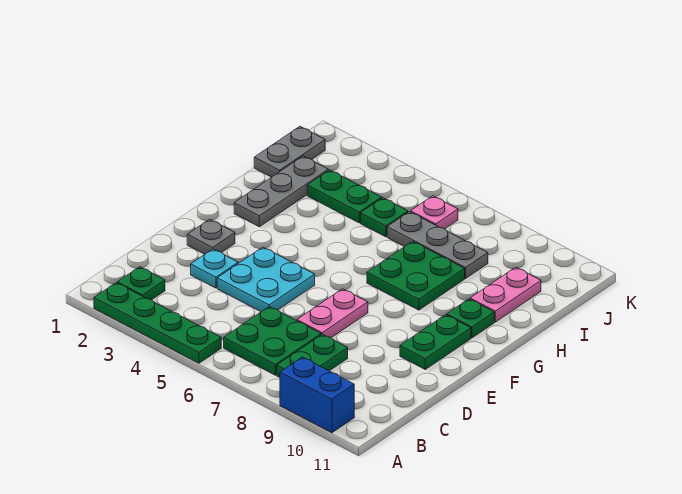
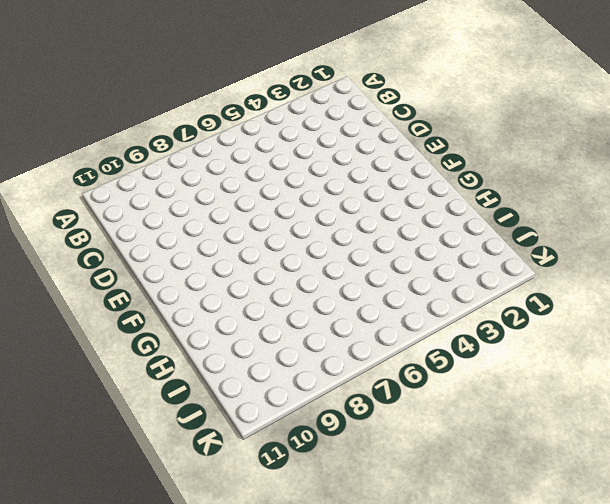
none -> green plate A2:A5 level 1
none -> blue brick A9:A10 level 1
none -> green plate B2 level 1

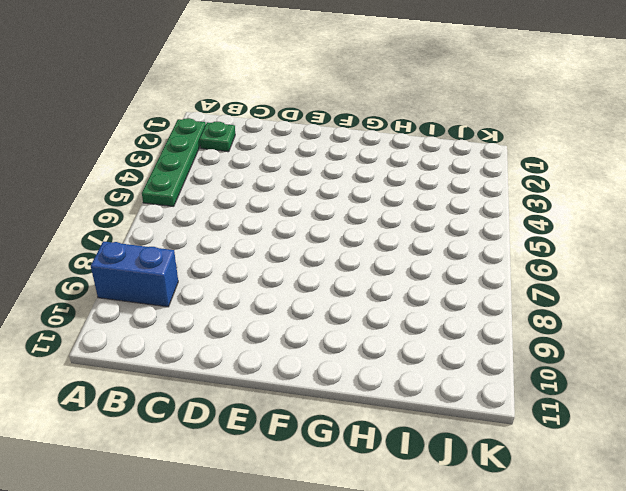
blue brick A9:B9 level 1 -> blue brick A9:A10 level 1
none -> green plate B6:C7 level 1
none -> green plate B8:C8 level 1
none -> cyan plate D3 level 1

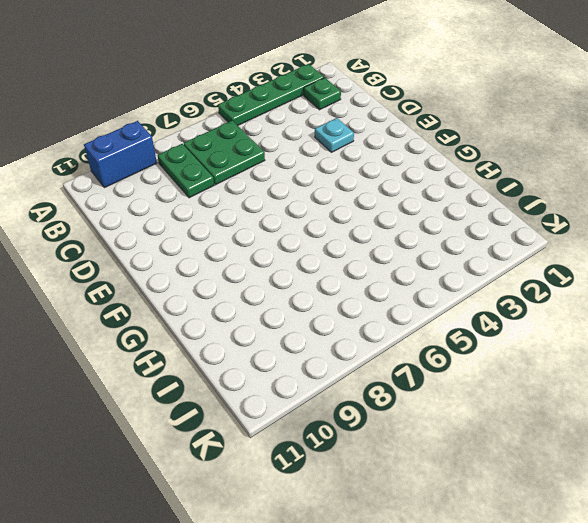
none -> cyan plate D4:E5 level 1
none -> pink plate D7:E7 level 1
none -> grey plate E2 level 1

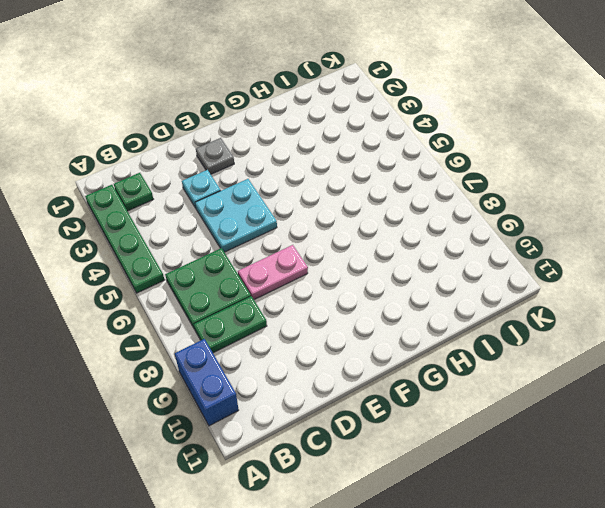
none -> green plate E10:F10 level 1
none -> grey plate G2:I2 level 1
none -> green plate G7:H8 level 1

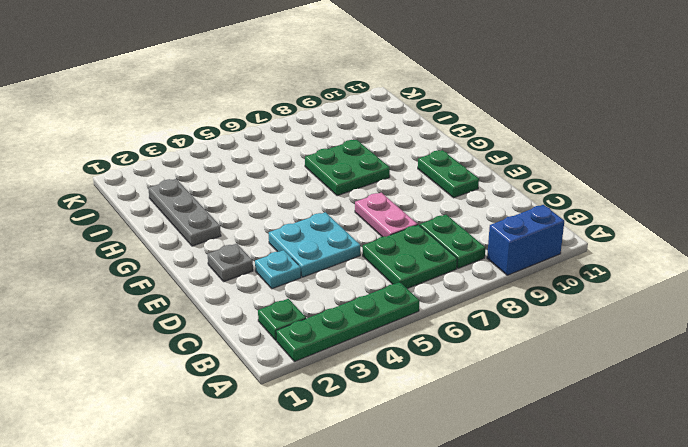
none -> green plate G10 level 1
none -> pink plate H10:I10 level 1
none -> grey plate I1:J1 level 1

